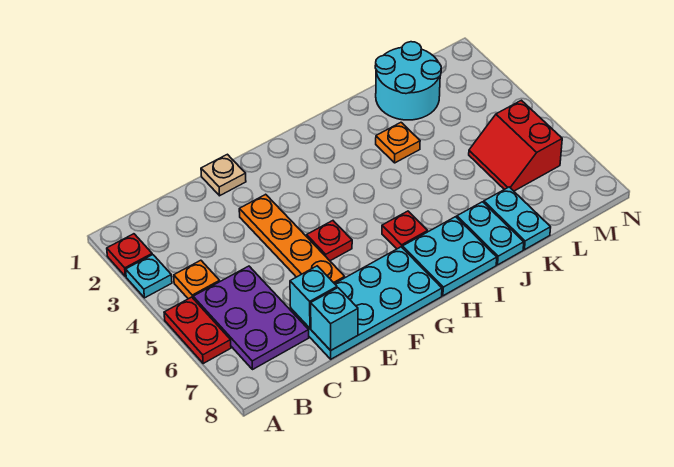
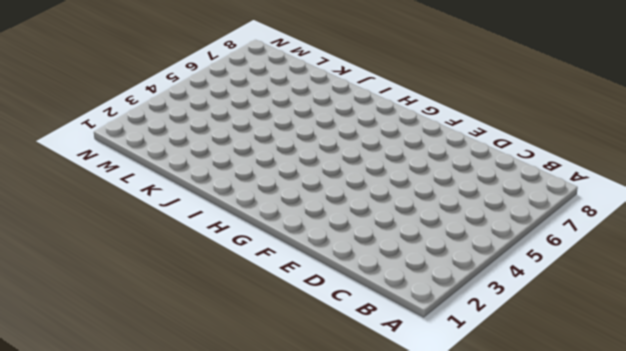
none -> red plate A2 level 1
none -> cyan plate A3 level 1
none -> red plate A5:A6 level 1

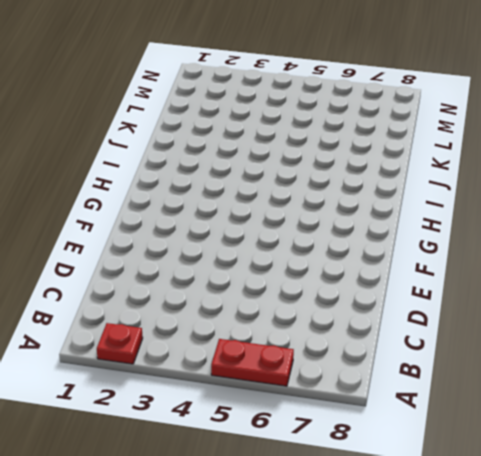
none -> cyan plate A3 level 1
none -> orange plate B4 level 1
none -> purple plate B5:C7 level 1

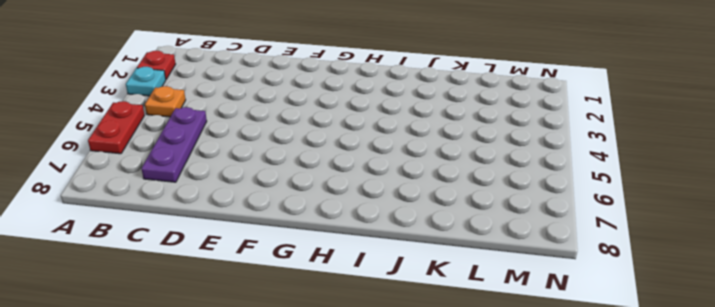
purple plate C5:C7 level 1 -> purple plate B5:C7 level 1
none -> cyan plate D7:G8 level 1
none -> tan plate E1 level 1
none -> orange plate E3:E6 level 1

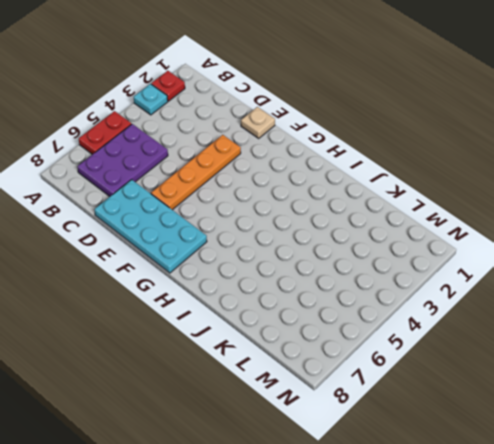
none -> orange plate B4 level 1
none -> red plate F5 level 1
none -> red plate H6 level 1

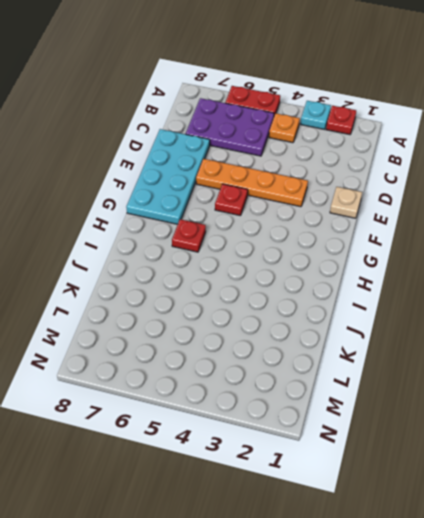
none -> cyan plate H7:I8 level 1
none -> orange plate J3 level 1
none -> cyan plate J7:J8 level 1

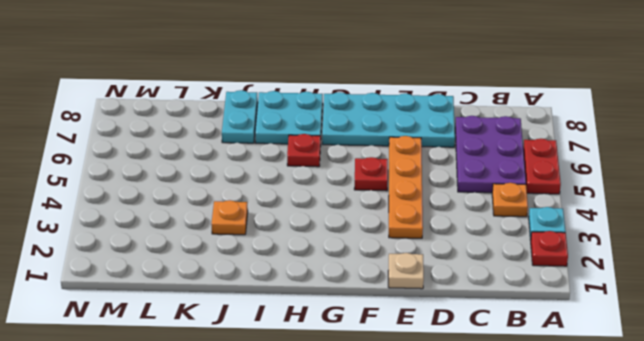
none -> cyan round brick K1:L2 level 1
none -> cyan plate K7:K8 level 1
none -> red slope L5:M6 level 1 top M

